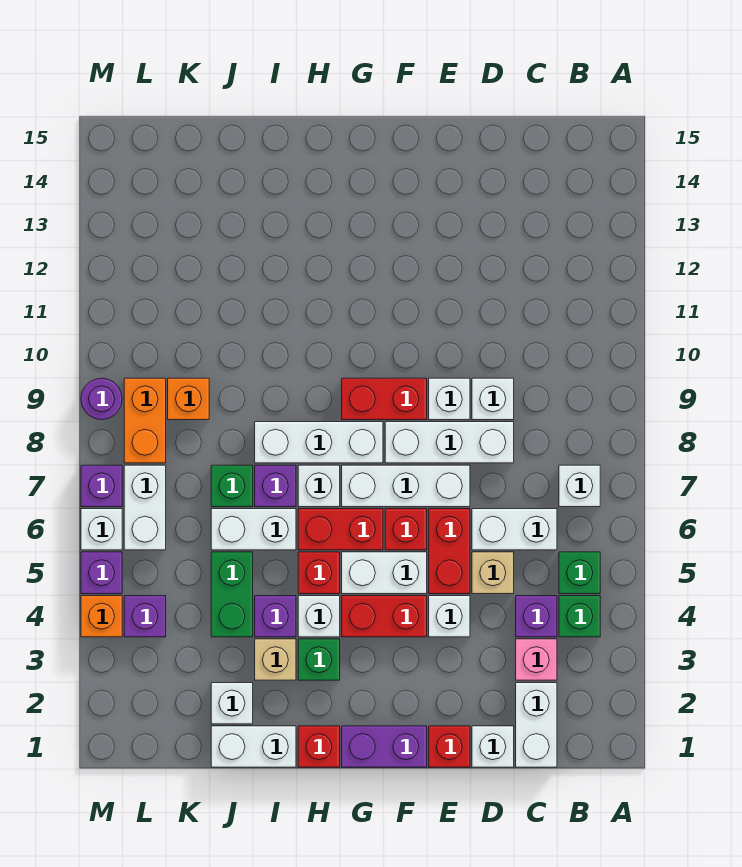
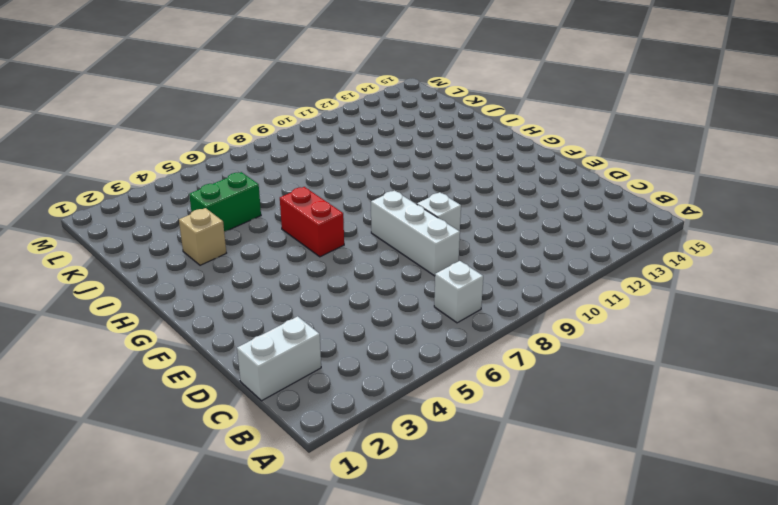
none -> green brick B4 level 1
none -> green brick B5 level 1
none -> pink brick C3 level 1
none -> purple brick C4 level 1

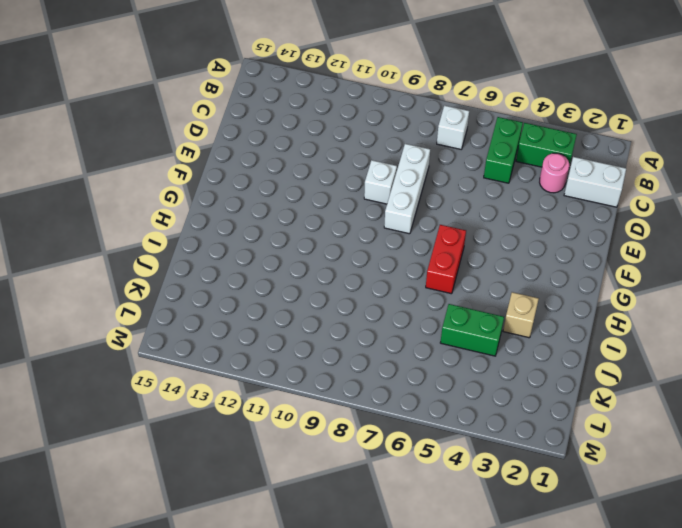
green brick B3:B4 level 1 -> green brick B4 level 1
green brick B5:C5 level 1 -> green brick B5 level 1
pink round brick C3 level 1 -> pink brick C3 level 1
none -> purple brick C4 level 1
none -> white brick C6:D6 level 1
none -> white brick D1 level 1
none -> tan brick D5 level 1

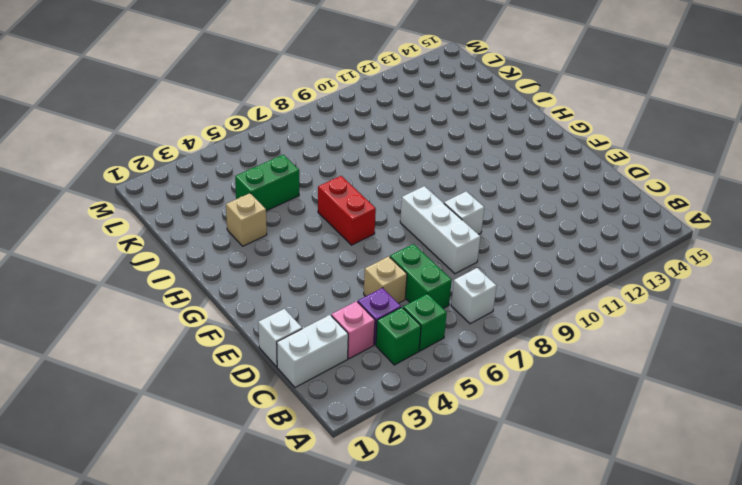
green brick C6:D6 level 1 -> white brick C6:D6 level 1
none -> white brick D9 level 1
none -> red brick E1 level 1
none -> white brick E4 level 1
none -> red brick E5:E6 level 1

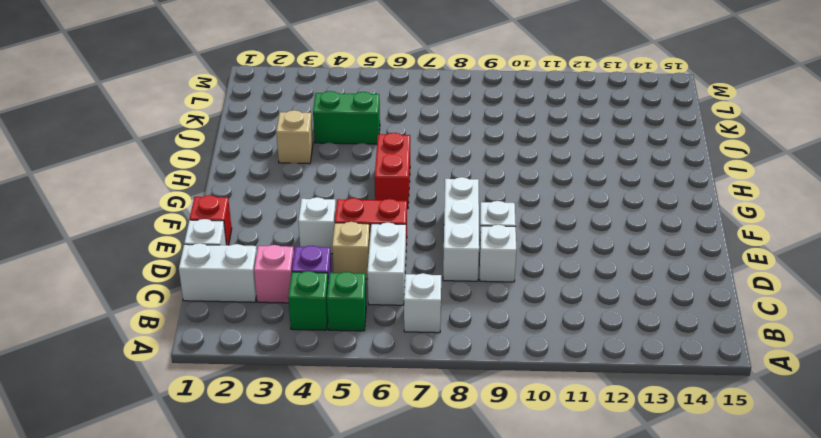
none -> white brick E7:G7 level 1
none -> purple brick F1:G1 level 1
none -> red brick F4:G4 level 1
none -> white brick F5:G5 level 1

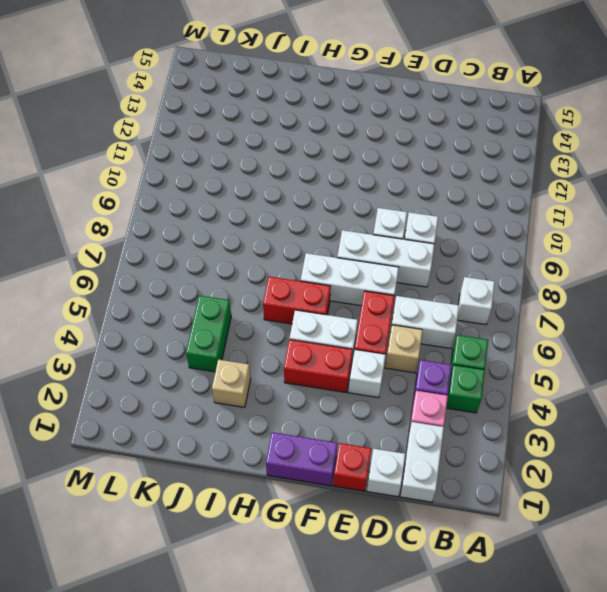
none -> red brick F6 level 1
none -> red brick F9:G9 level 1
none -> white brick G8:I8 level 1
none -> red brick H1 level 1

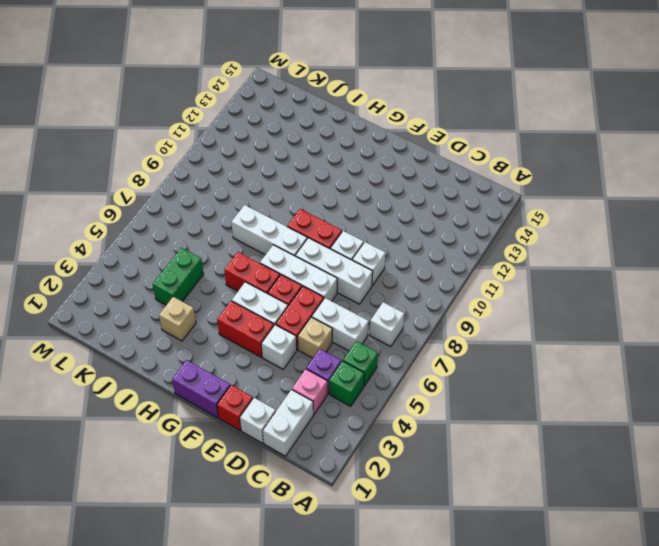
none -> red brick H1 level 1
none -> green brick H3 level 1
none -> white brick H4 level 1
none -> red brick H5 level 1

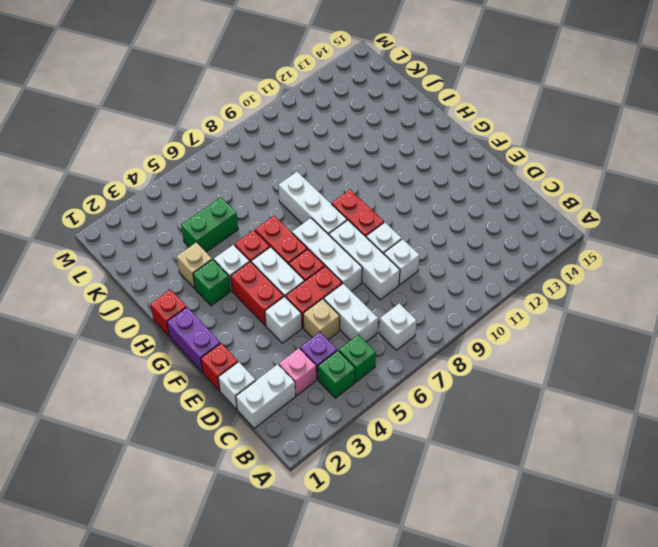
none -> white brick H7 level 1
none -> white brick I1:J1 level 1
none -> purple brick I4 level 1
none -> white brick I6:J6 level 1

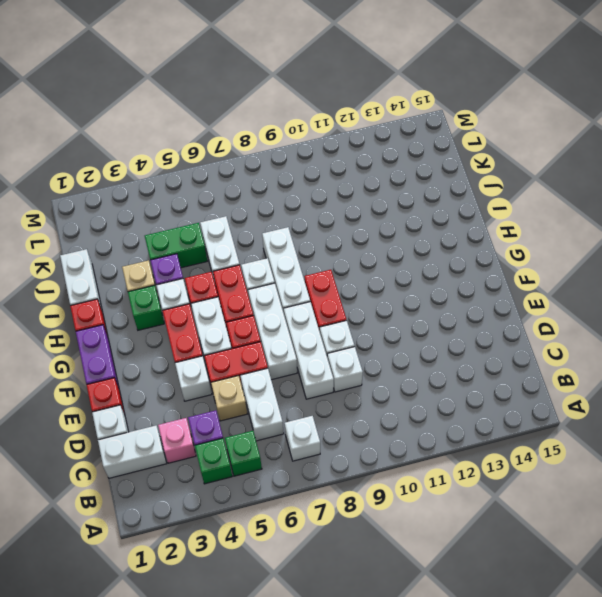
none -> purple brick I7 level 1
none -> white brick J2 level 1
none -> green brick J7 level 1
none -> orange brick K9 level 1

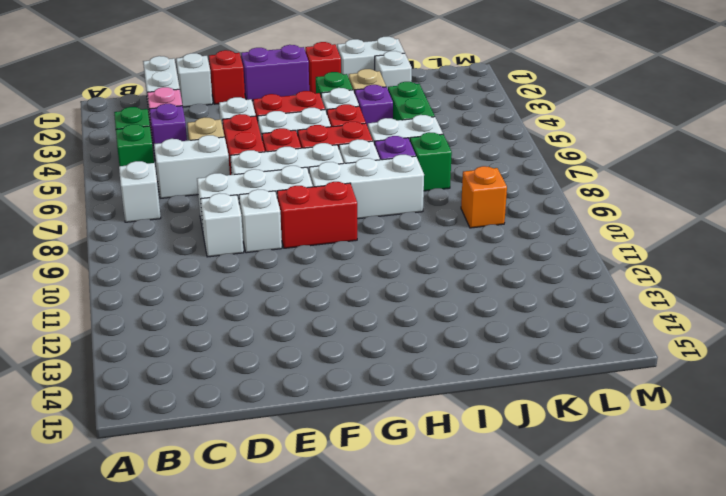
none -> purple brick L4 level 1
none -> white brick L6:L7 level 1
none -> orange brick L8:L9 level 1
none -> orange brick M4 level 1

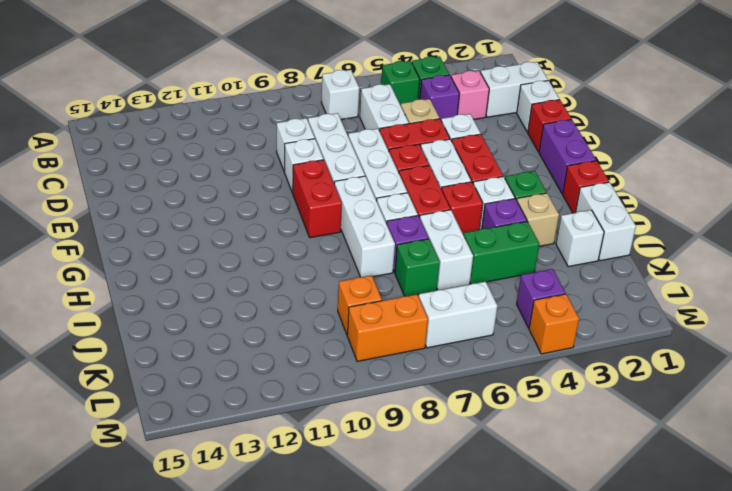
none -> purple brick M5 level 1
none -> white brick M6 level 1
none -> purple brick M7 level 1
none -> purple round brick M9 level 1

